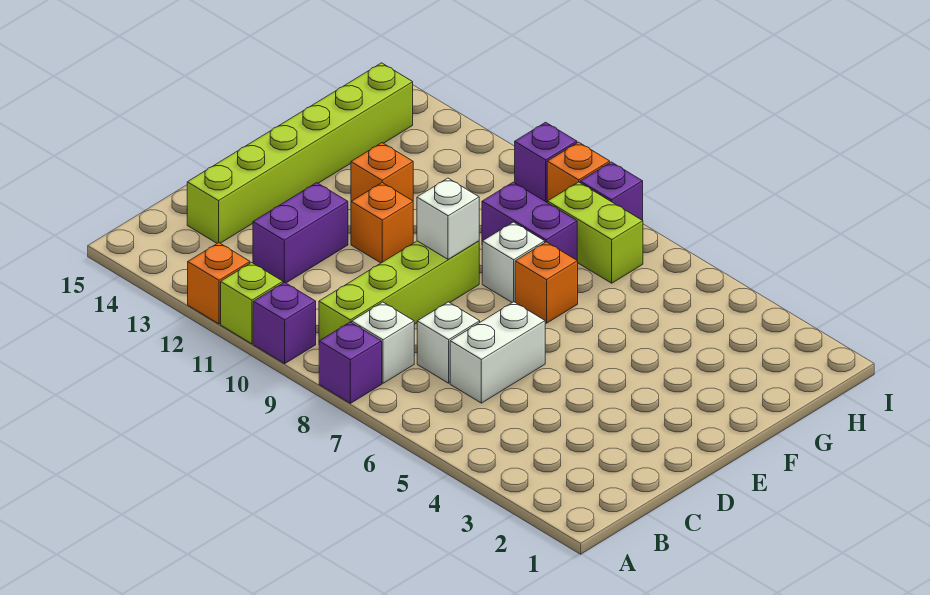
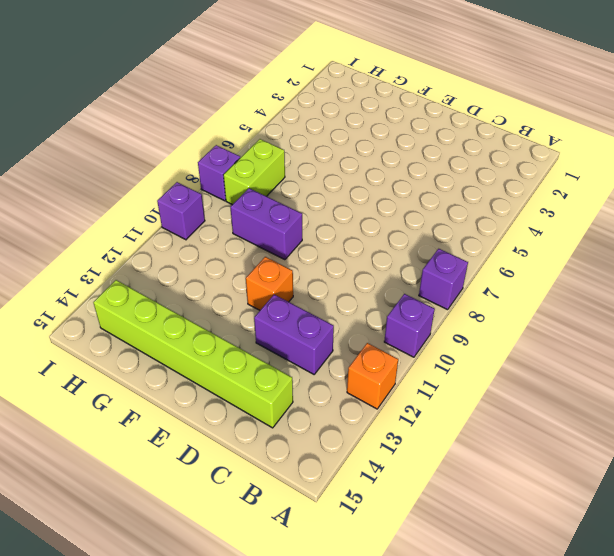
purple brick F9:G9 level 1 -> purple brick G8:G9 level 1
none -> lime brick A11 level 1
none -> white brick B8 level 1
none -> lime brick B9:E9 level 1

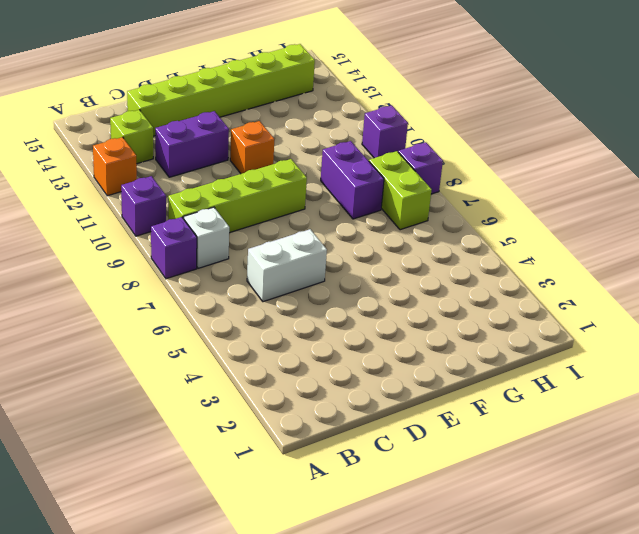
lime brick B13 level 1 -> lime brick A11 level 1
none -> white brick C7 level 1
none -> orange brick F7 level 1
none -> white brick F8 level 1

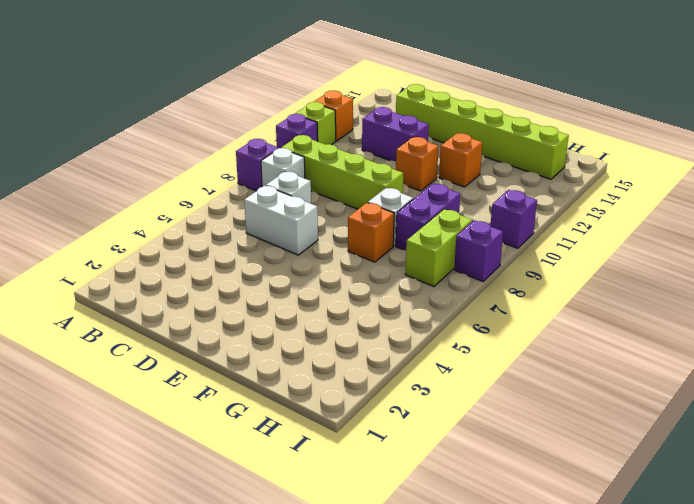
none -> orange brick I9 level 1
none -> white brick E9 level 2

